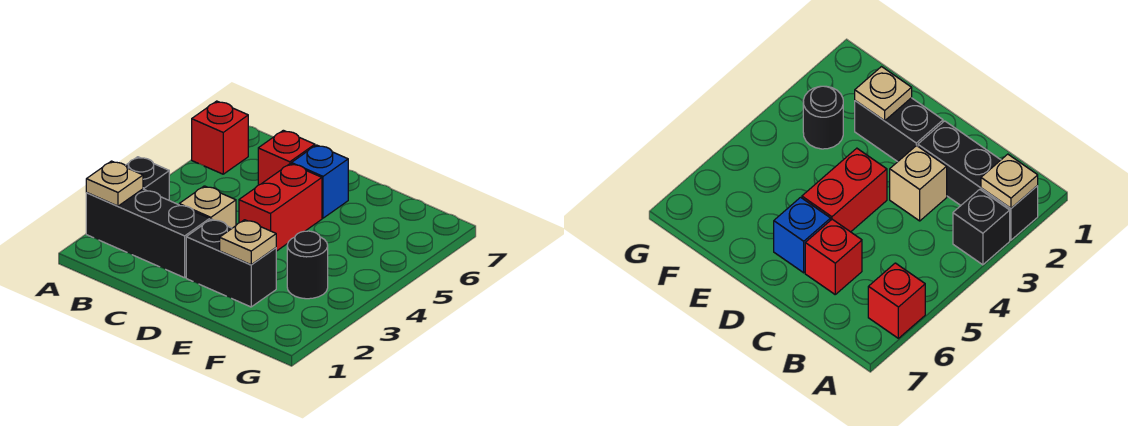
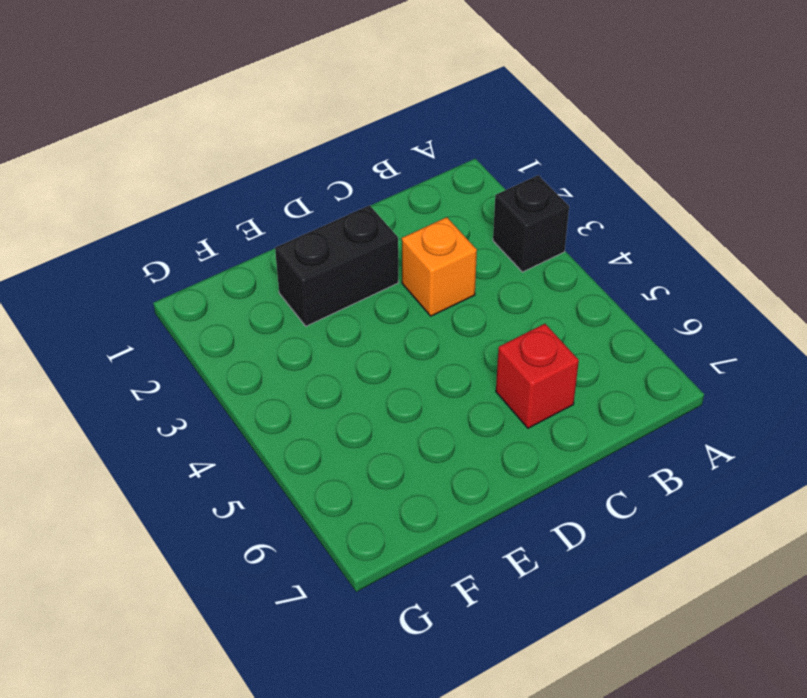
orange brick C3 level 1 -> tan brick C3 level 1
none -> black brick A2:C2 level 1
none -> red brick A6 level 1

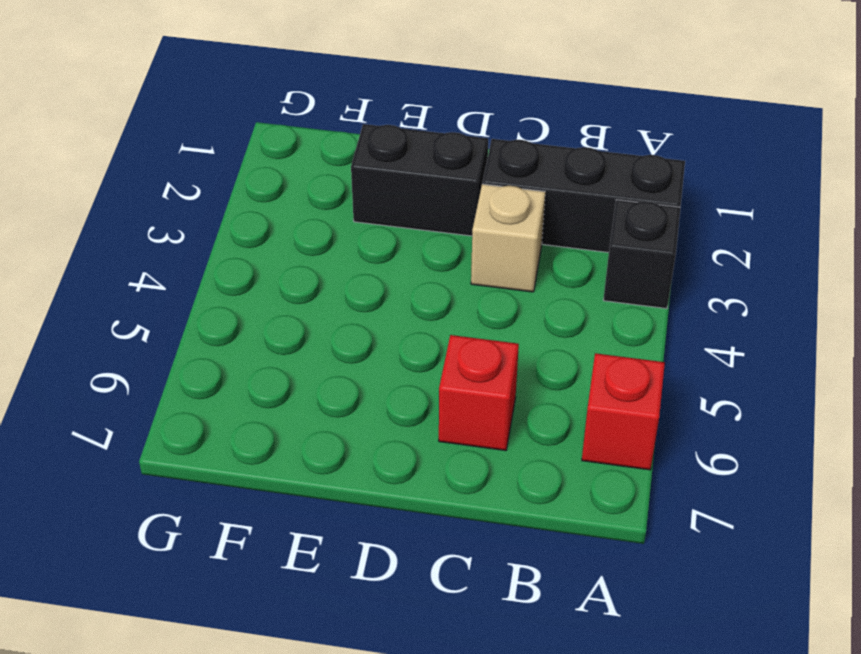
none -> red brick D4:D5 level 1
none -> blue brick D6 level 1

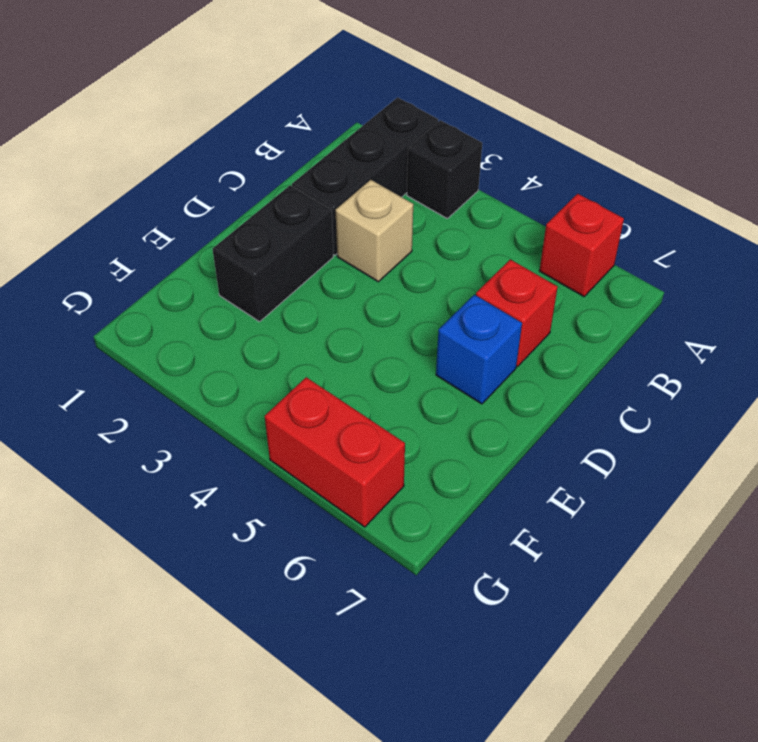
red brick G5:G6 level 1 -> red brick D4:D5 level 1
none -> black round brick F3 level 1
none -> tan plate A2 level 2

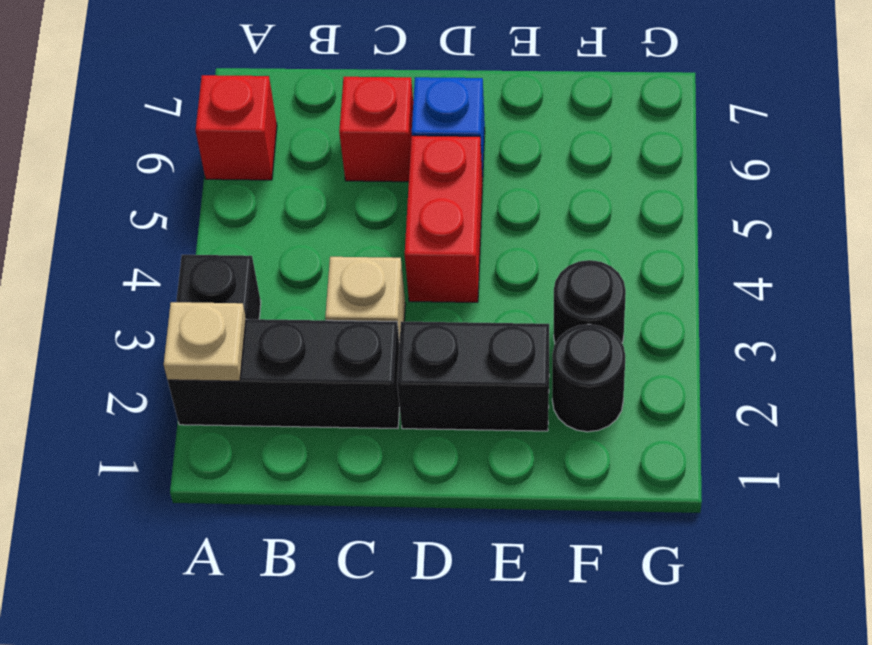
black round brick F2 level 1 -> none
none -> tan plate E2 level 2

